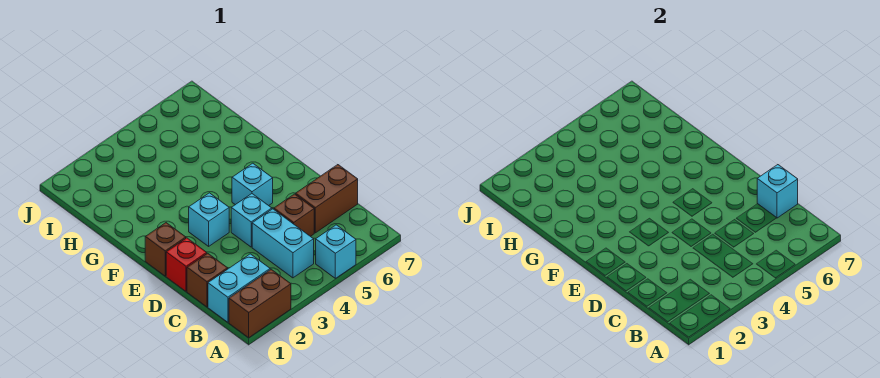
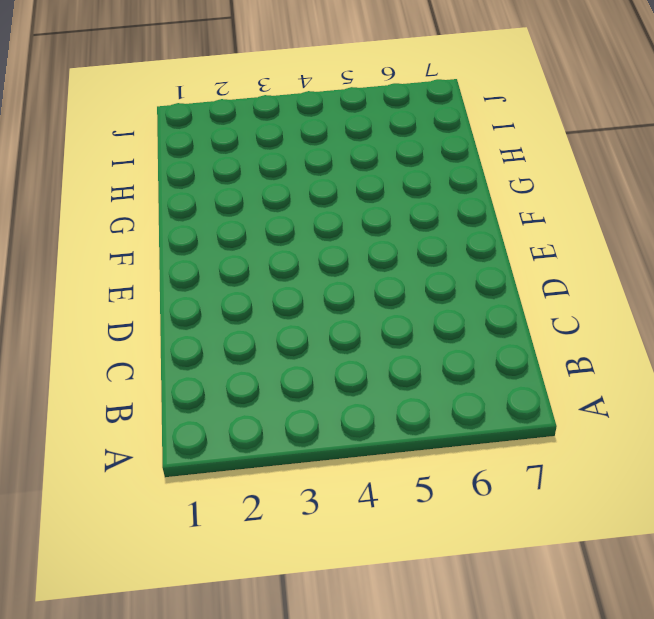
none -> brown brick A1:A2 level 1
none -> cyan brick A5 level 1
none -> cyan brick B1:B2 level 1

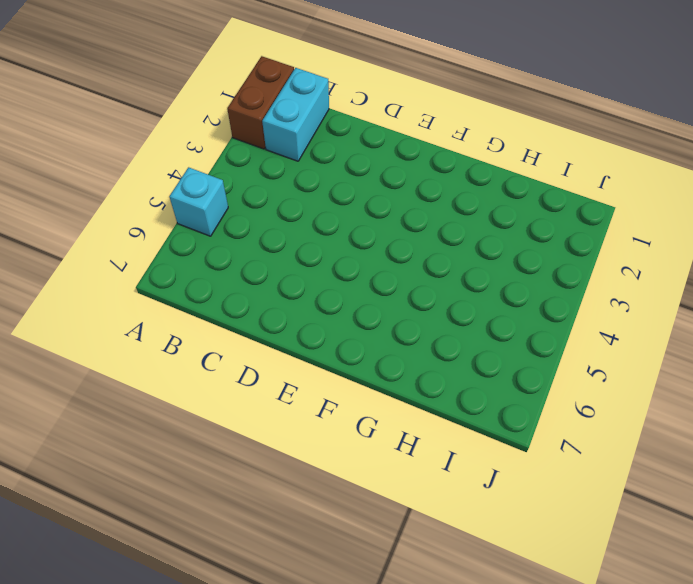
none -> cyan brick B4:C4 level 1
none -> brown brick C1 level 1
none -> brown brick C5 level 1

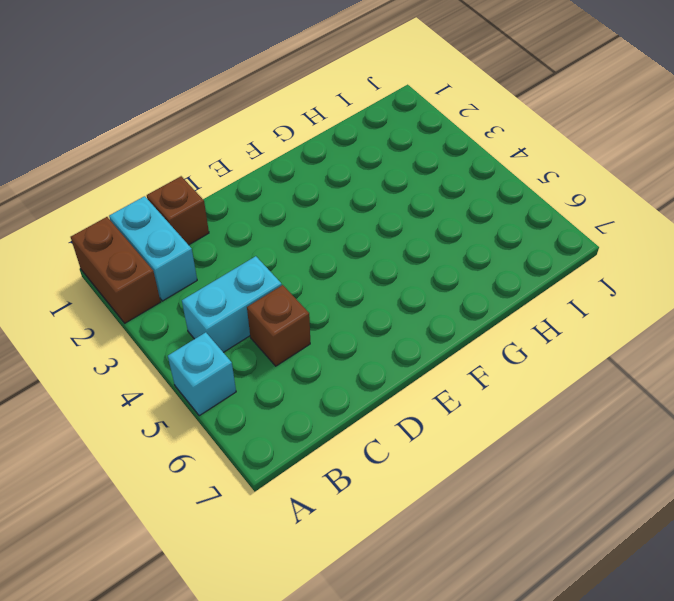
none -> brown brick C6:C7 level 1
none -> red brick D1 level 1
none -> cyan brick D4 level 1

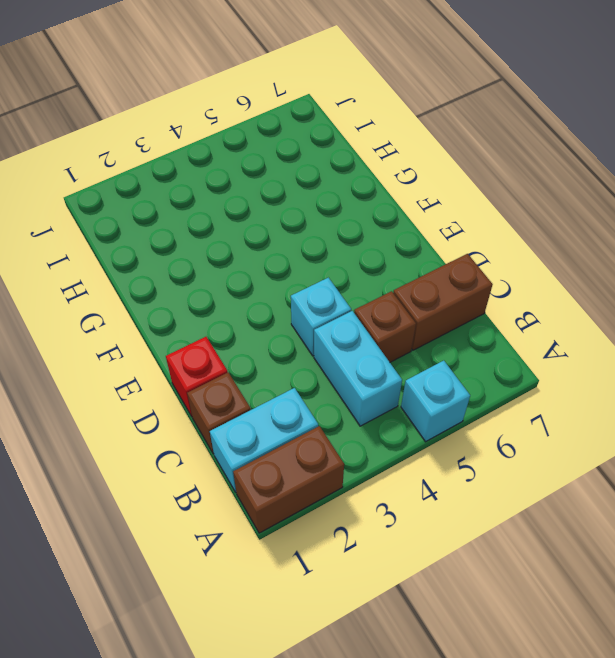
none -> brown brick E1 level 1
none -> cyan brick E3 level 1
none -> cyan brick E5 level 1

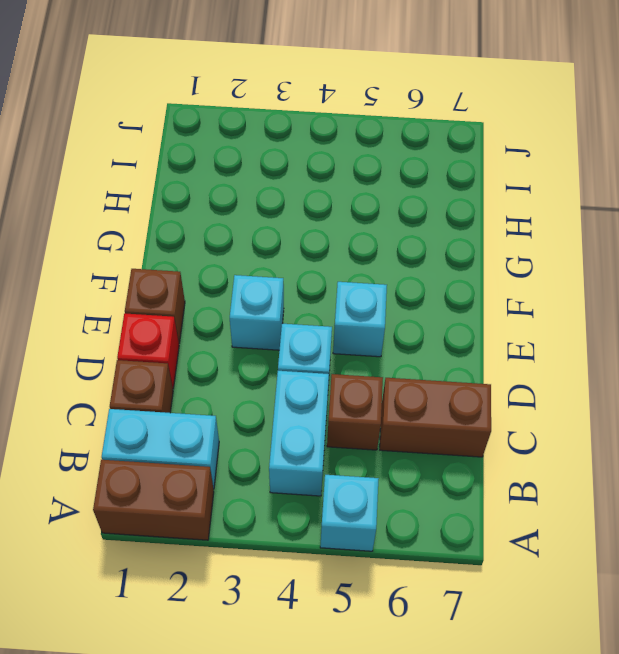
none -> cyan brick C7 level 2

